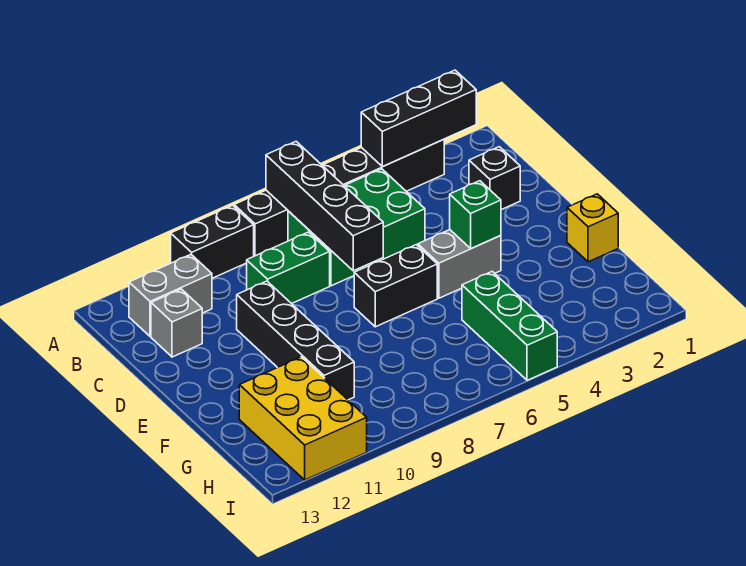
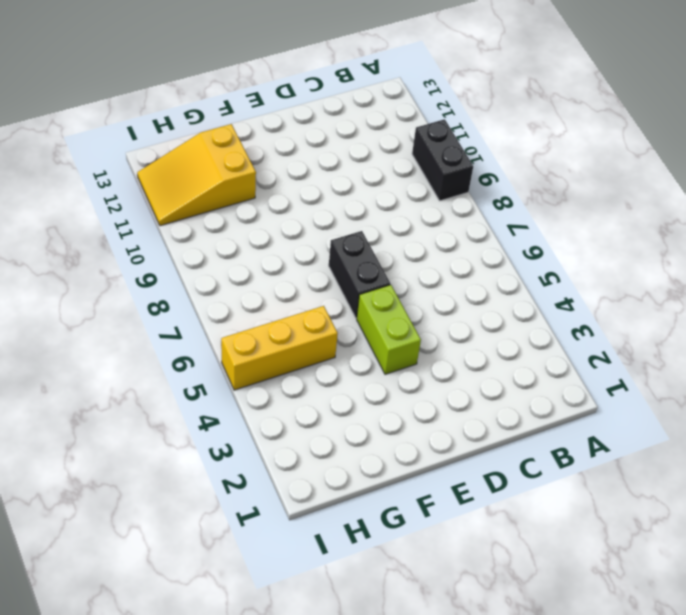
lime brick E4:E5 level 1 -> grey brick E4:E5 level 1
yellow brick G5:I5 level 1 -> green brick G5:I5 level 1
yellow slope G11:I12 level 1 top G -> yellow brick G11:I12 level 1
none -> black brick A3:A8 level 1
none -> green brick B5:C7 level 1
none -> grey brick B11:B12 level 1

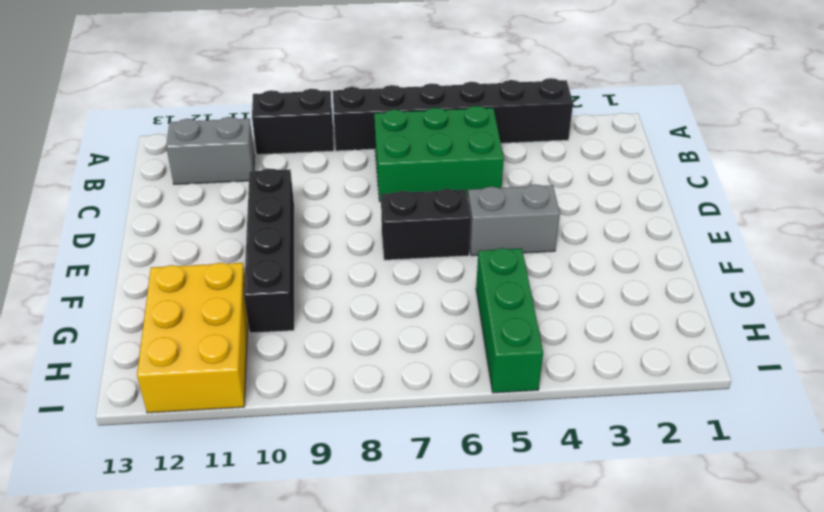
none -> black brick C2 level 1
none -> green brick C8:C9 level 1
none -> grey brick C12 level 1

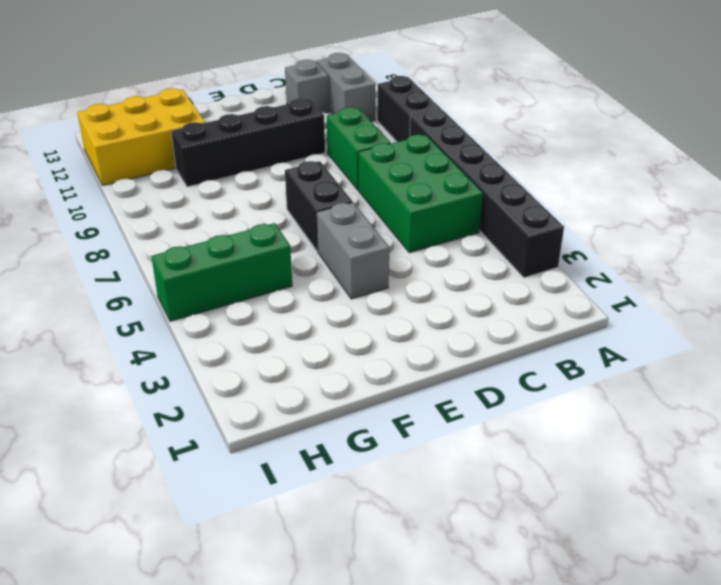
none -> black brick C2 level 1
none -> yellow brick F1 level 1
none -> black brick A2:A4 level 2

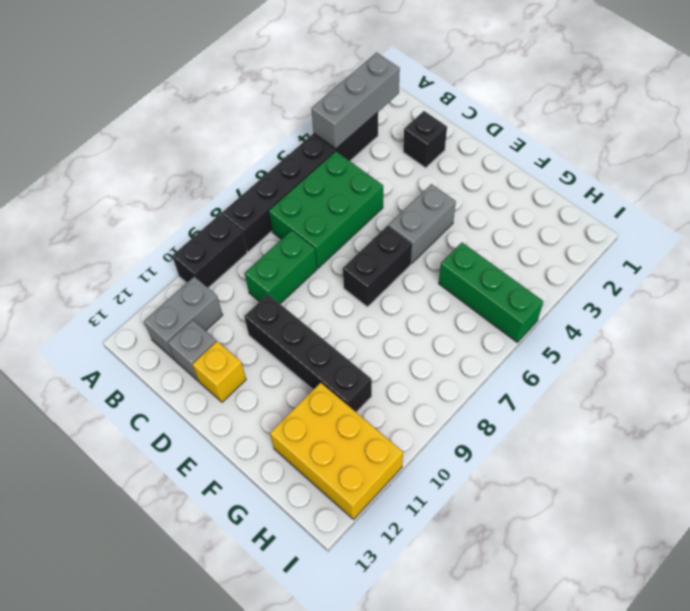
grey brick A2:A4 level 2 -> black brick A2:A4 level 2
yellow brick D12 level 1 -> yellow brick F1 level 1
none -> black brick A7:D7 level 2
none -> green brick E4 level 2

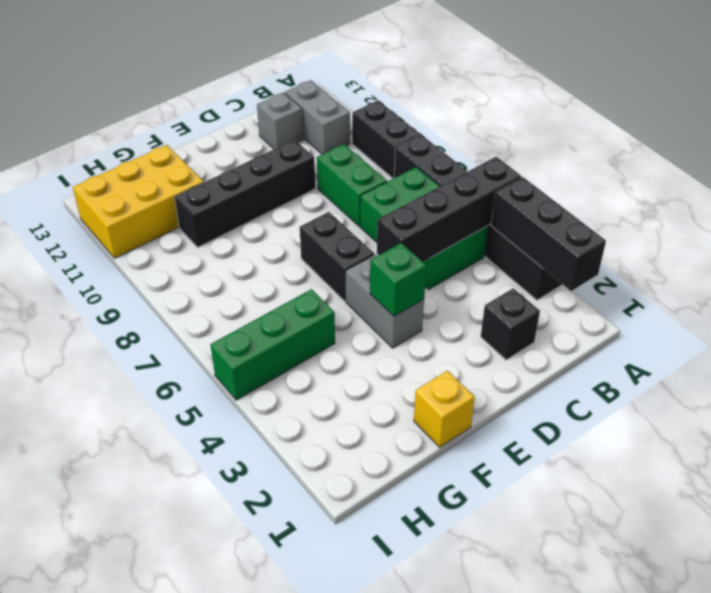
black brick A5:D5 level 2 -> black brick A7:D7 level 2

